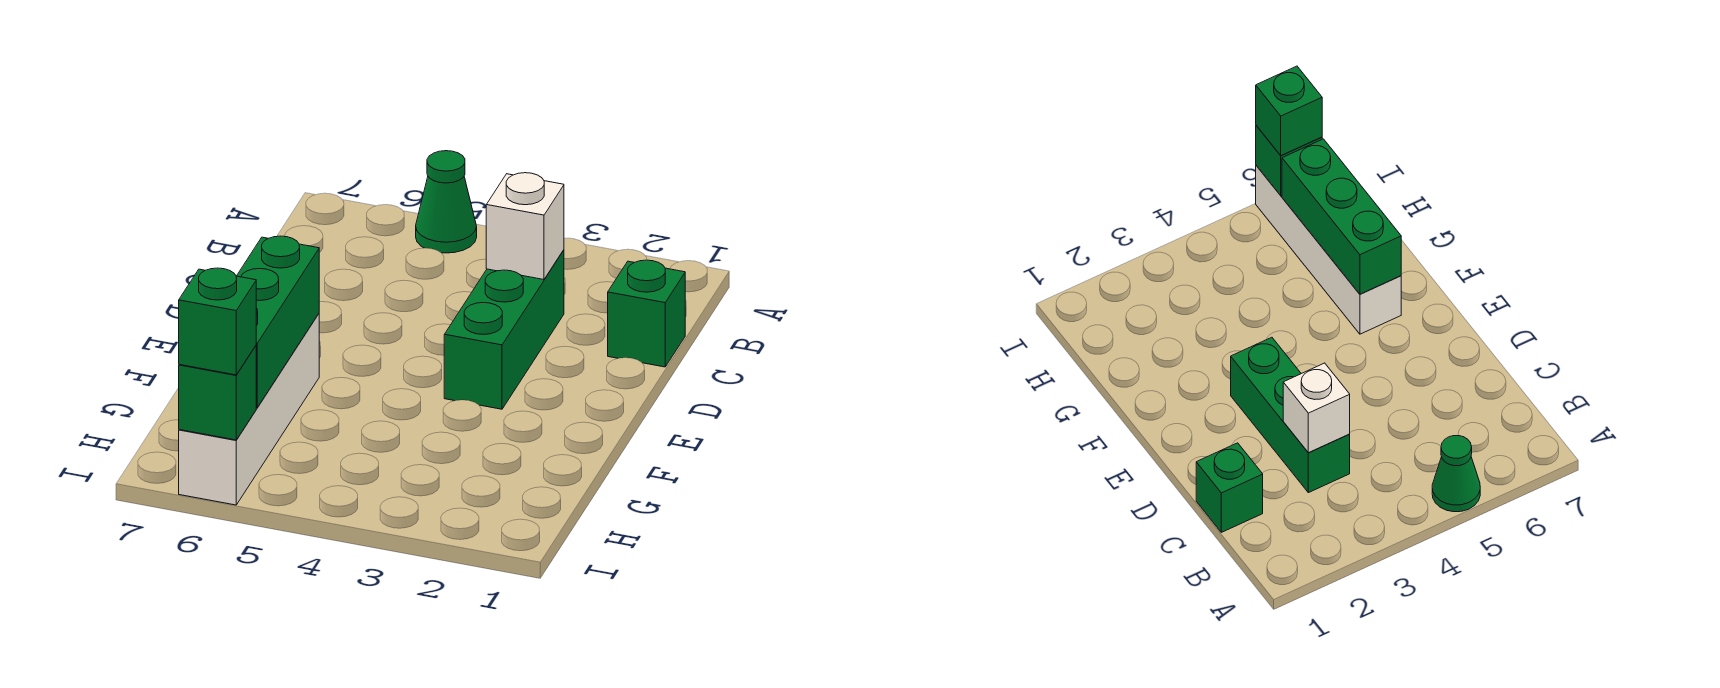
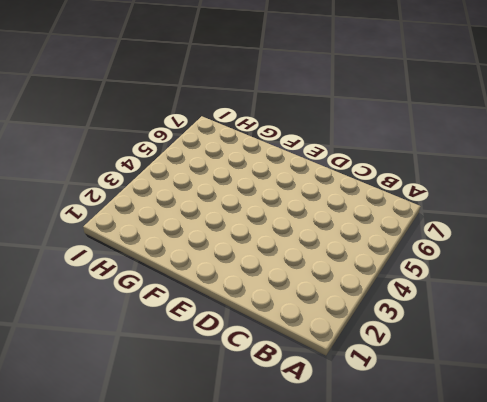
none -> green cone A5 level 1
none -> green brick C1 level 1

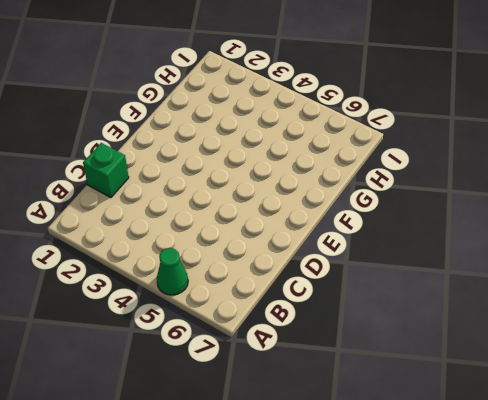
none -> green brick C3:E3 level 1
none -> white brick F6:I6 level 1

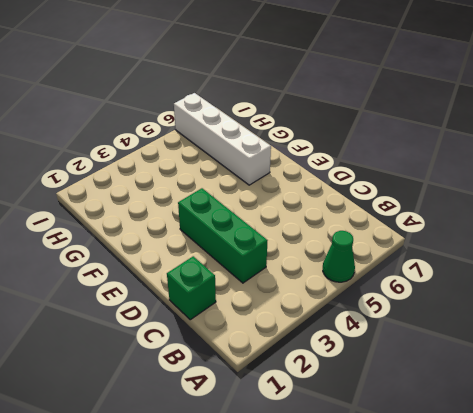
none -> white brick C3 level 2
none -> green brick F6:H6 level 2

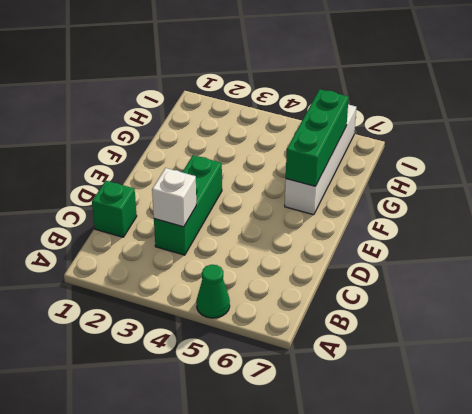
none -> green brick I6 level 2
none -> green brick I6 level 3

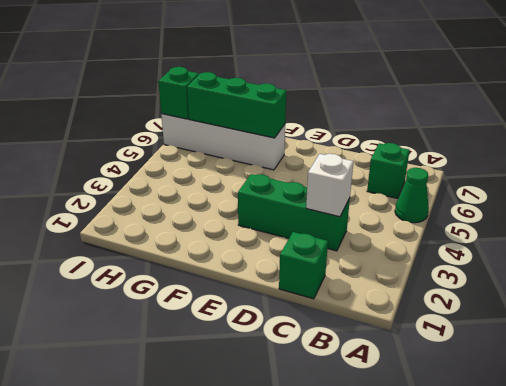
green brick B6 level 1 -> green brick I6 level 3

